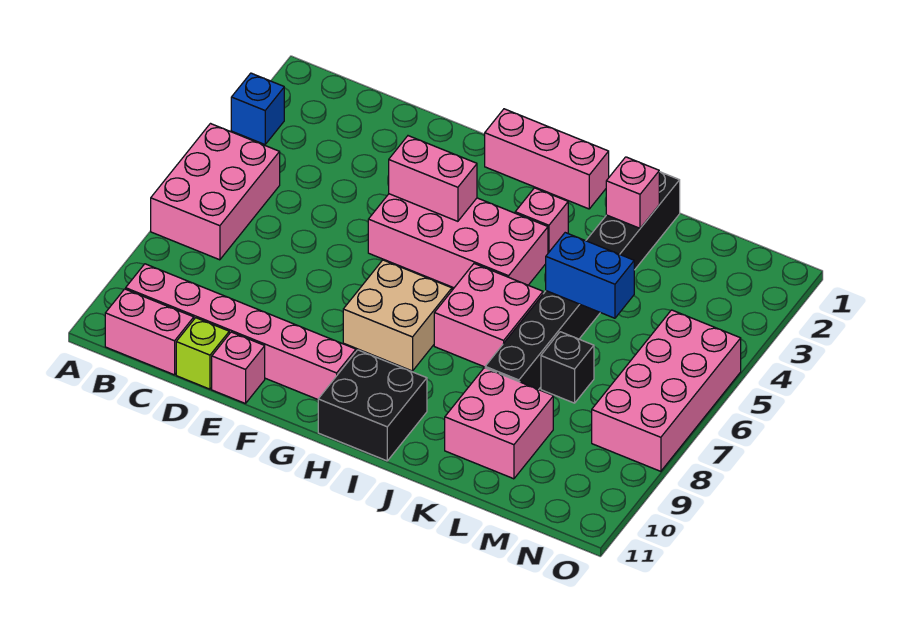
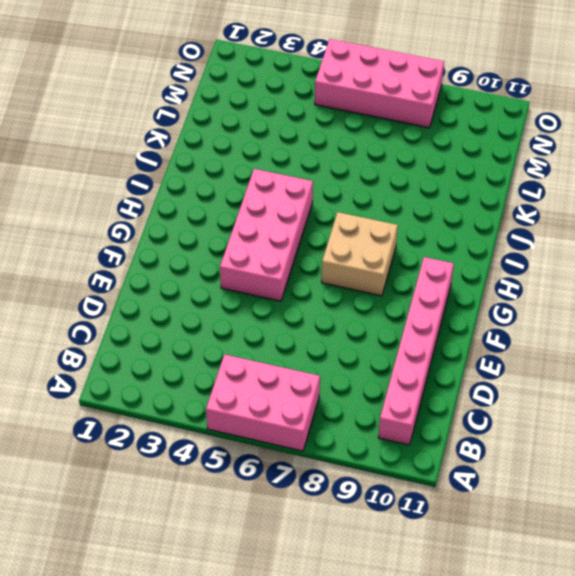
none -> blue brick A3 level 1
none -> pink brick B11:C11 level 1
none -> lime brick D11 level 1

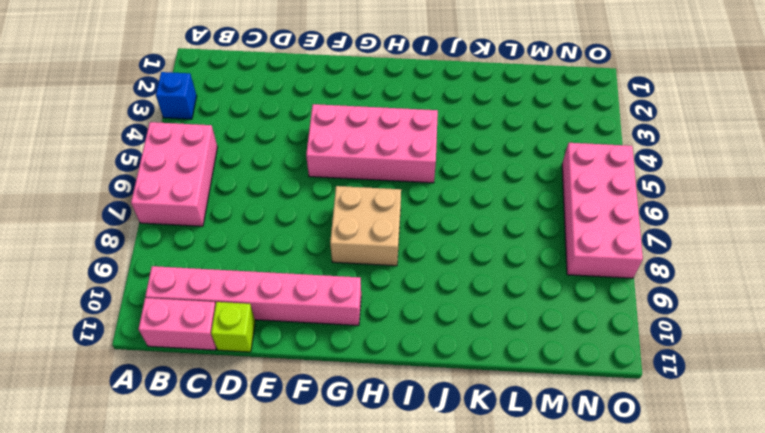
none -> pink brick E11 level 1
none -> pink brick G1:I1 level 1
none -> black brick H10:I11 level 1

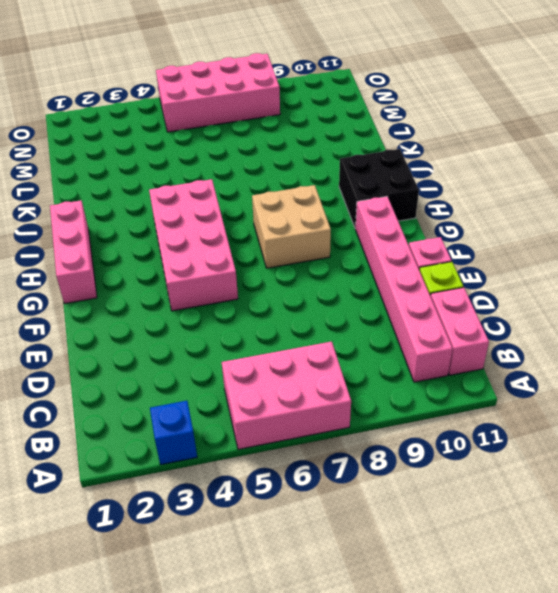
none -> pink brick I3 level 1
none -> pink brick I6:J7 level 1
none -> black brick K1:K8 level 1

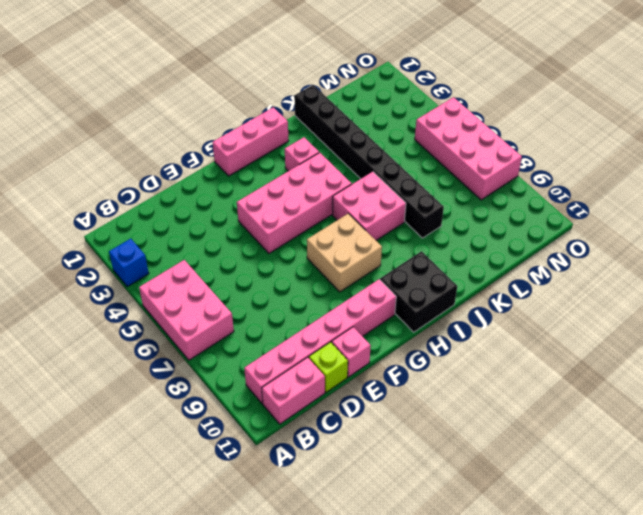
none -> pink brick K9:L10 level 1
none -> black brick L7 level 1
none -> pink brick F4:G4 level 2

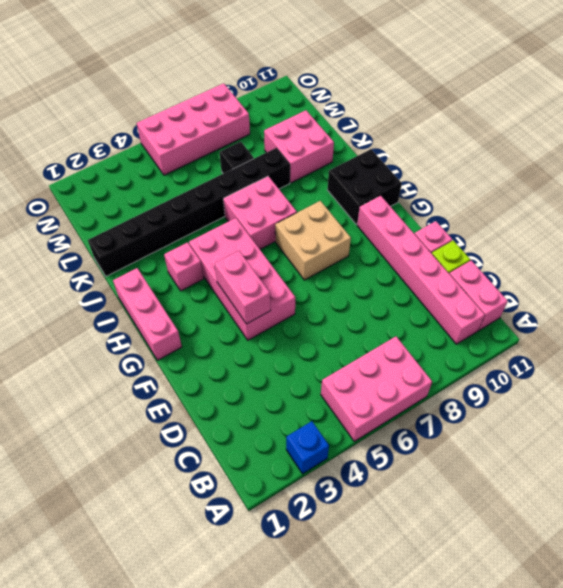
none -> pink brick K2 level 2
none -> blue brick K5:L5 level 2

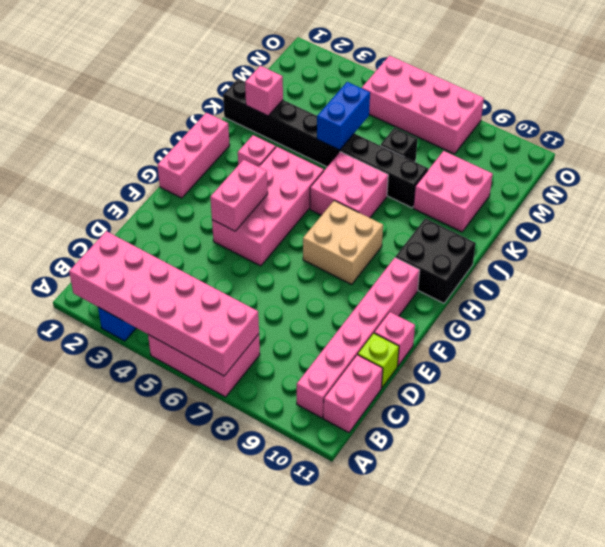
pink brick A2:B7 level 2 -> none

